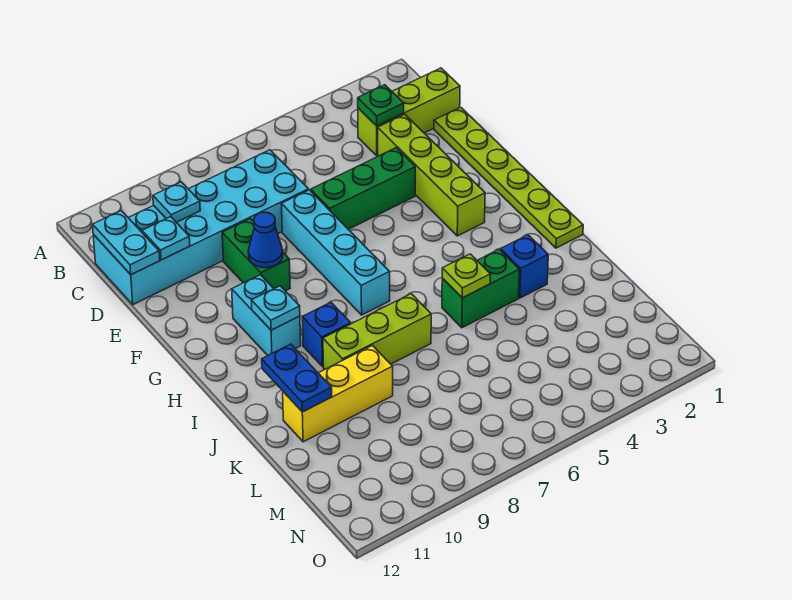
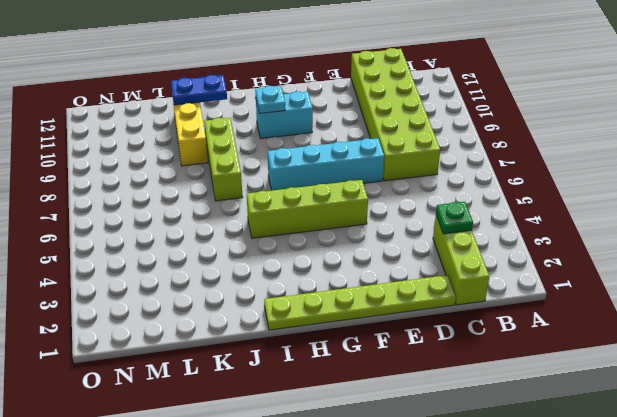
lime brick C7:D12 level 1 -> cyan brick C7:D12 level 1
lime brick F5:I5 level 1 -> lime brick D3:G3 level 1
none -> green brick E4:E6 level 1
none -> green brick E9:F9 level 1
none -> blue brick I9 level 1

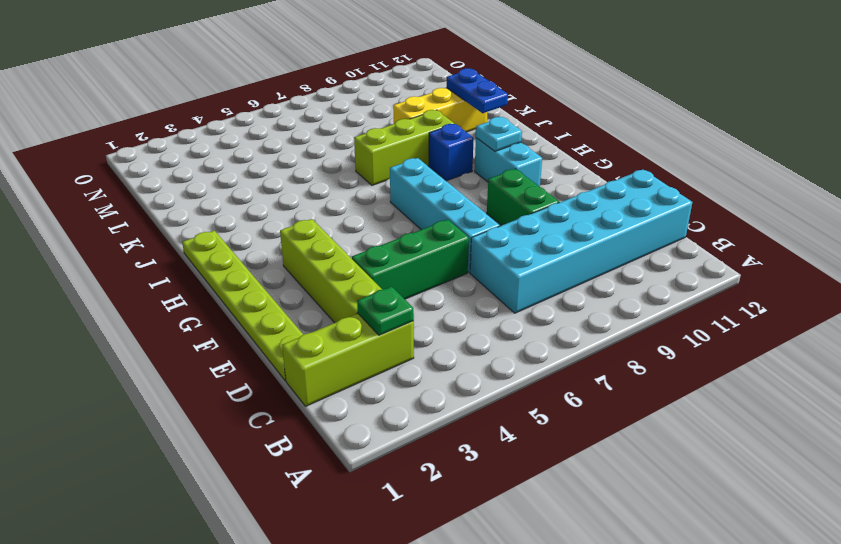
none -> blue brick J3 level 1
none -> green brick J4:J5 level 1
none -> cyan plate C10 level 2

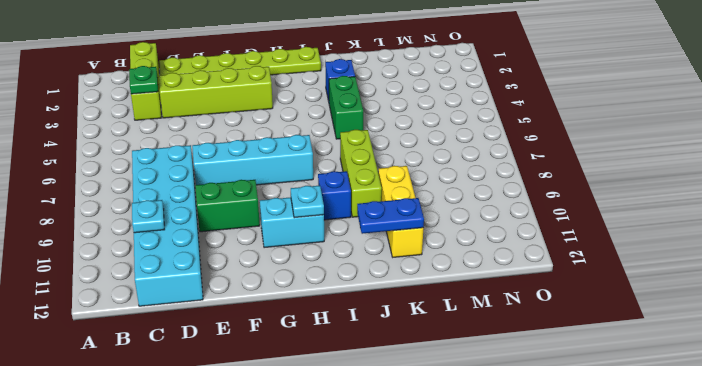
none -> green brick E4:E6 level 1
none -> cyan plate C12:D12 level 2
none -> cyan plate D11 level 2

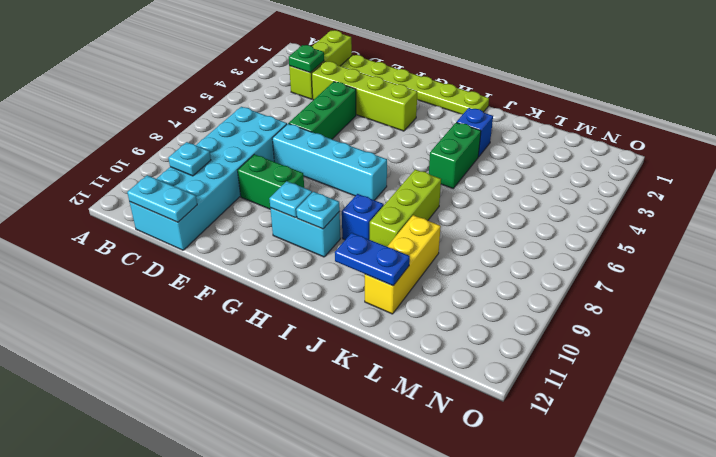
cyan plate G10 level 2 -> cyan plate D11 level 2
none -> blue cone F9 level 2
none -> lime plate J5 level 2

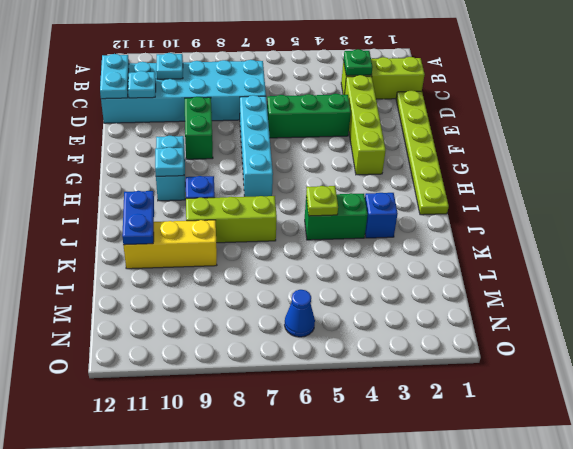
blue cone N6 level 1 -> blue cone F9 level 2

